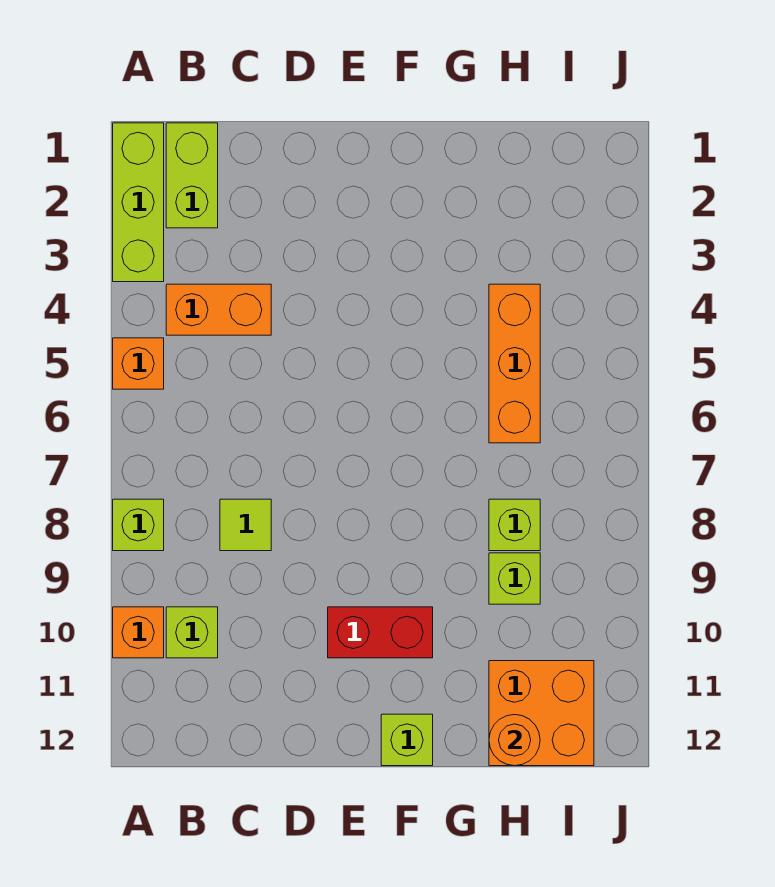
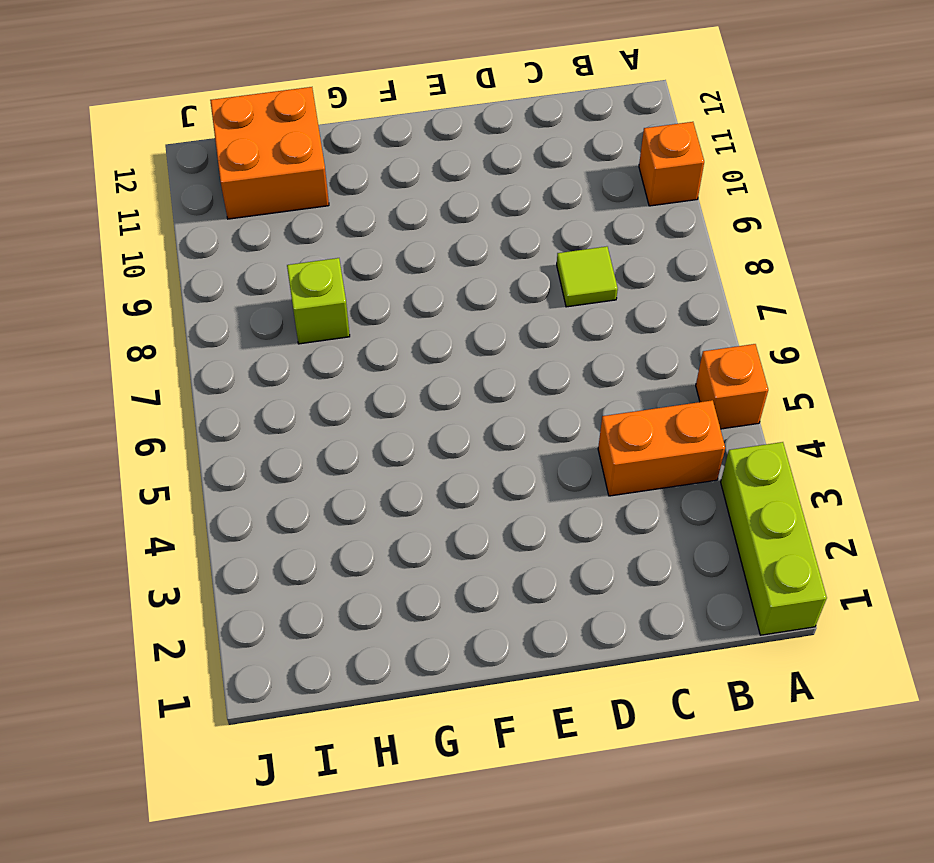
none -> lime brick A8 level 1
none -> lime brick B1:B2 level 1
none -> lime brick B10 level 1

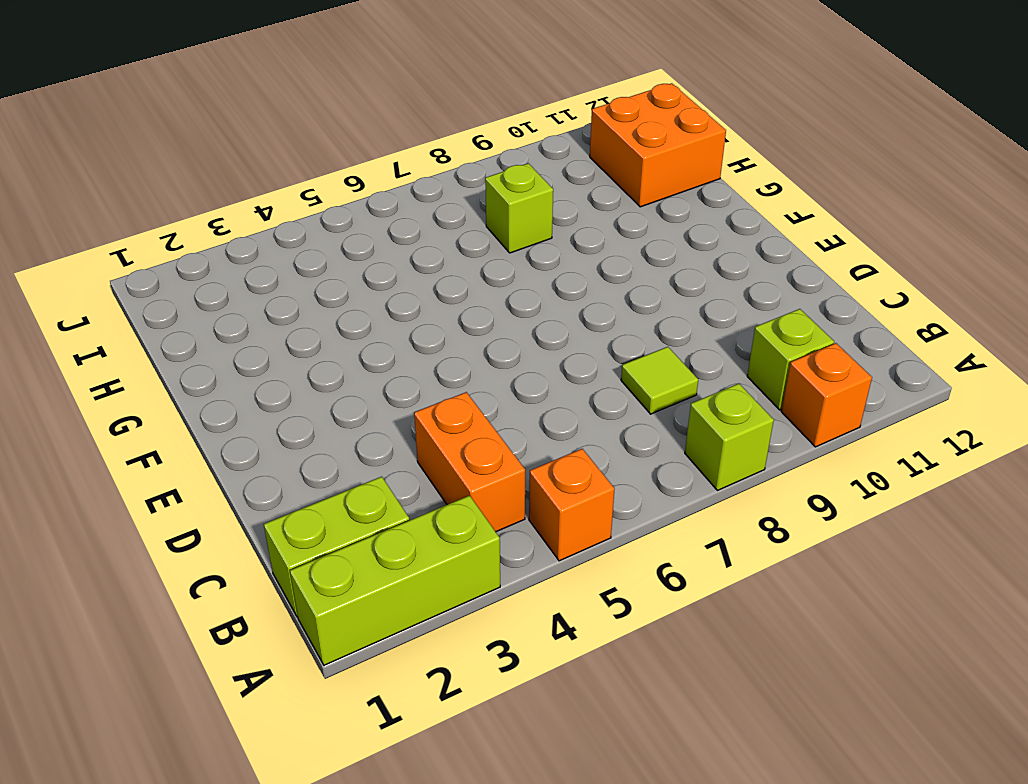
none -> red brick E10:F10 level 1
none -> lime brick F12 level 1
none -> orange brick H4:H6 level 1

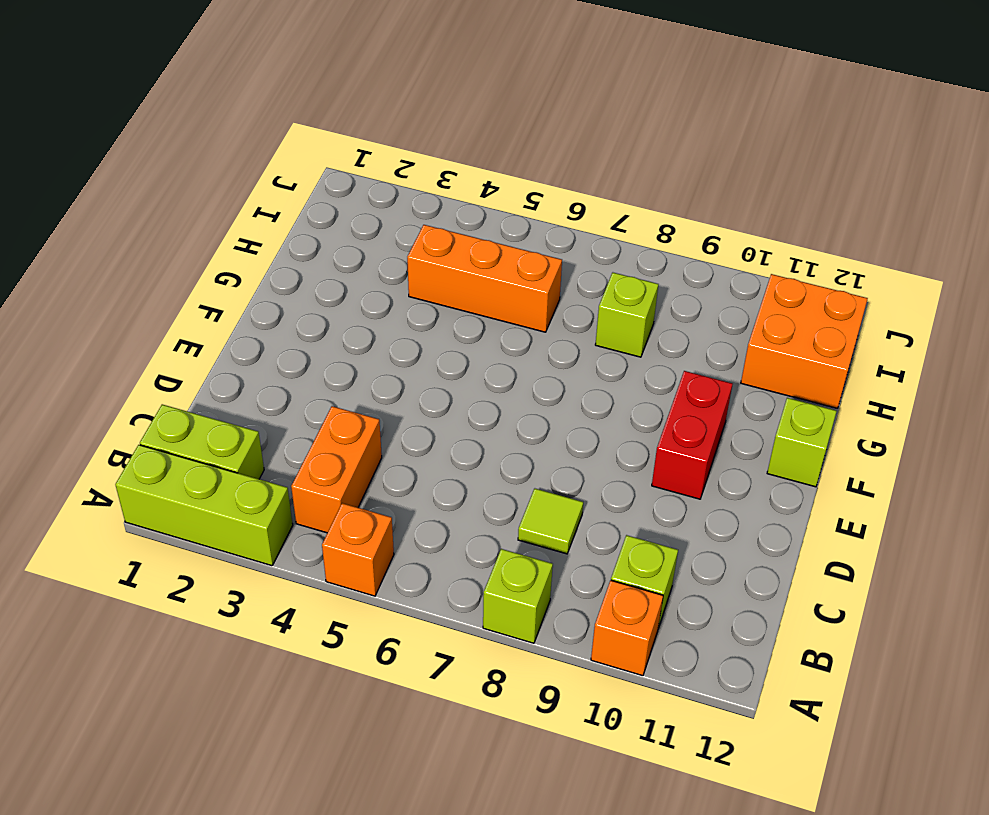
none -> lime brick H9 level 1
none -> orange round brick H12 level 2

